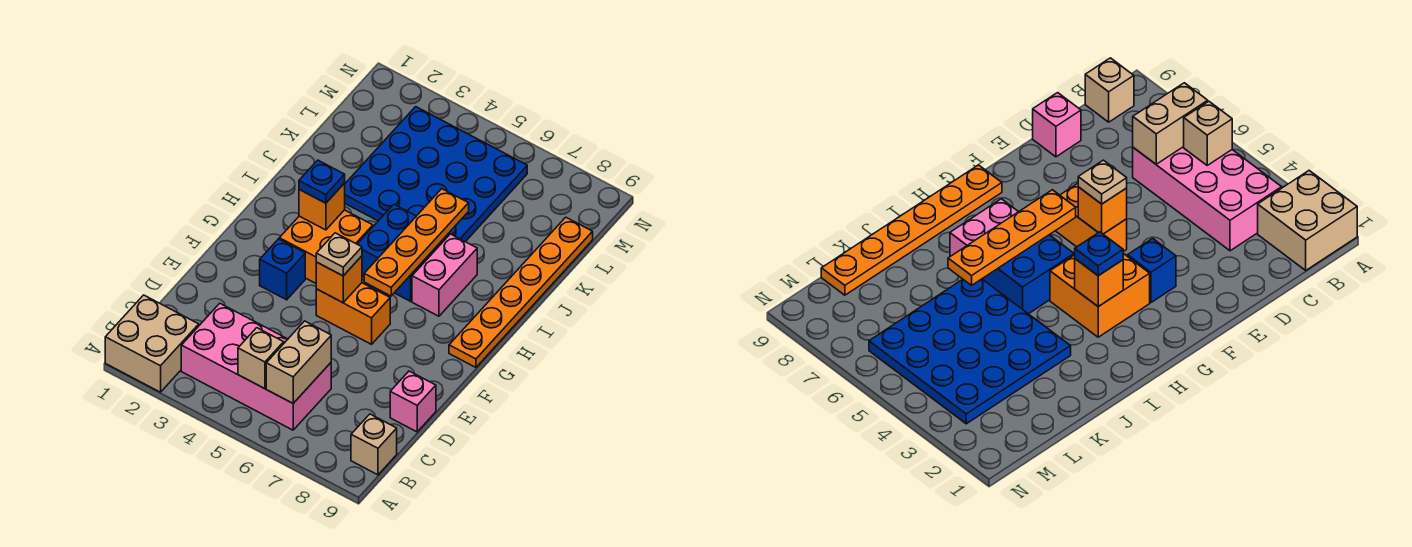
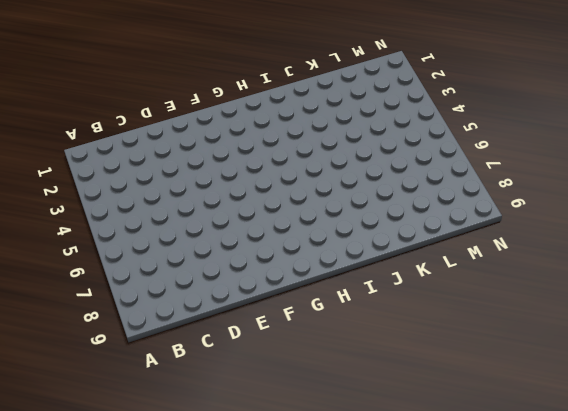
none -> tan brick A1:B2 level 1
none -> pink brick B3:C6 level 1
none -> tan brick B9 level 1

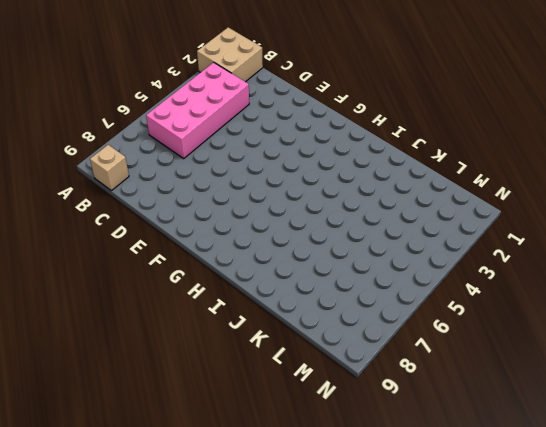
none -> pink brick D9 level 1
none -> blue brick F3 level 1
none -> orange brick F5:F6 level 1

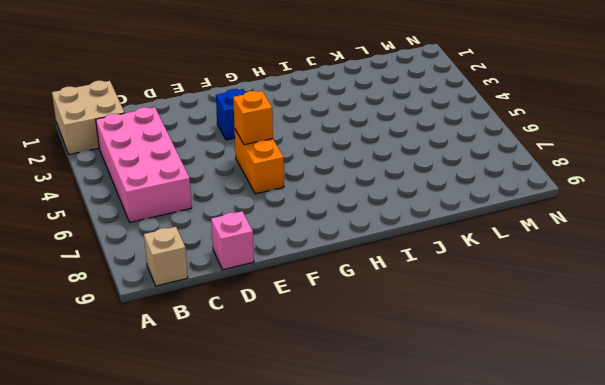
none -> orange brick G3:H4 level 1
none -> orange plate G9:L9 level 1
none -> blue brick H5:I6 level 1

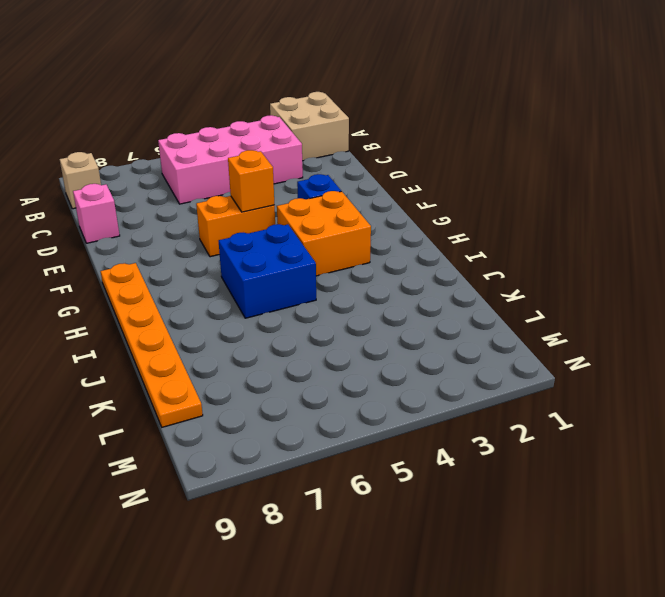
none -> pink brick H7:I7 level 1
none -> blue plate J3:M6 level 1
none -> tan brick B5 level 2

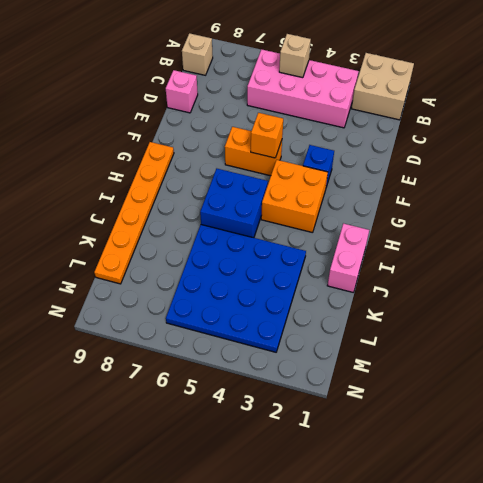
pink brick I1:J1 level 1 -> pink brick H7:I7 level 1
none -> tan brick B6:C6 level 2
none -> orange plate G6:J6 level 2
none -> orange brick H3 level 2

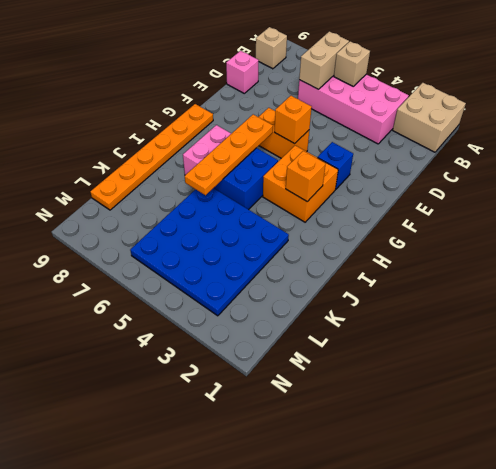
none -> tan plate F5 level 3
none -> blue plate H3 level 3

